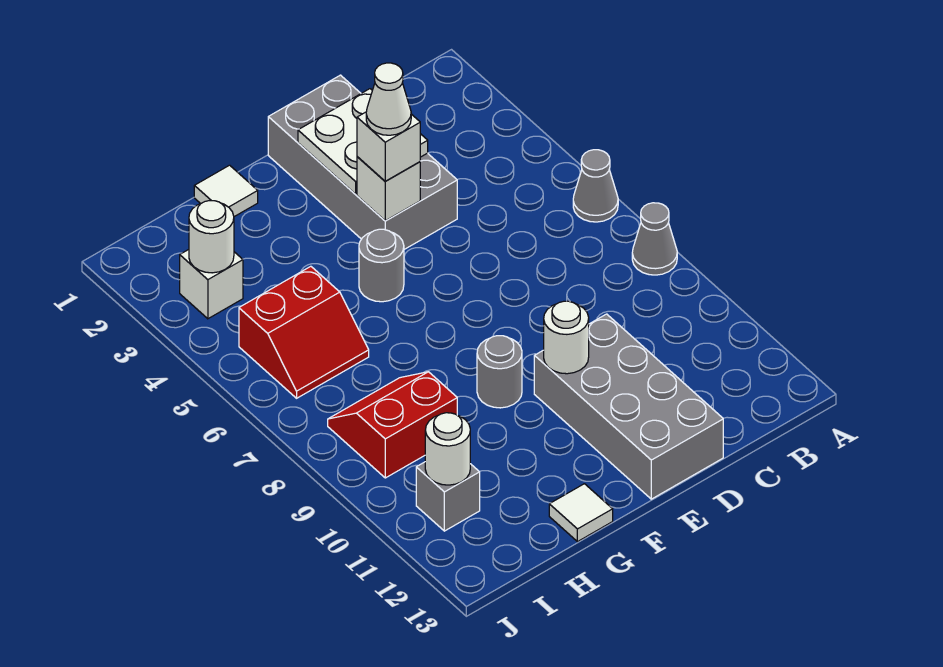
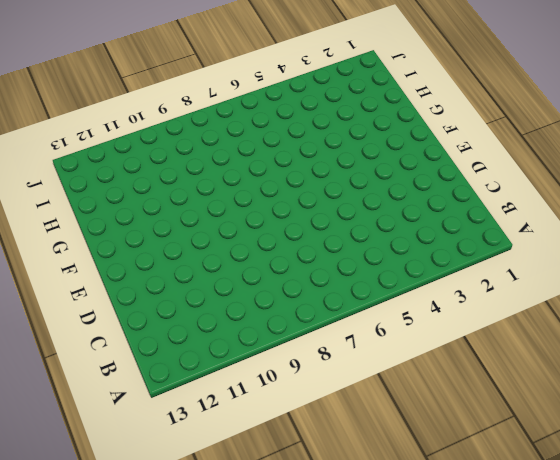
none -> grey cone A6 level 1
none -> grey cone A8 level 1
none -> grey brick D1:E4 level 1

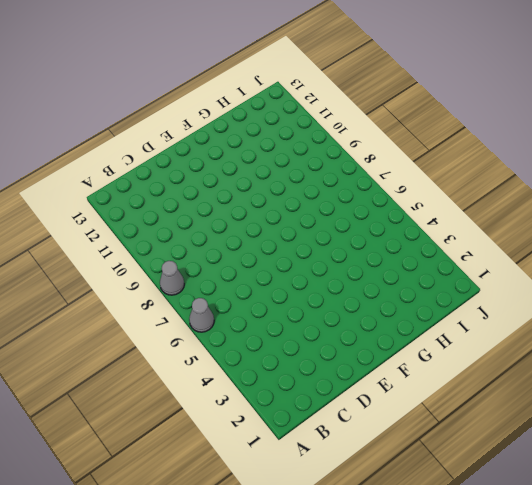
none -> grey brick D1:E4 level 1
none -> grey brick D10:E13 level 1
none -> grey round brick F5 level 1

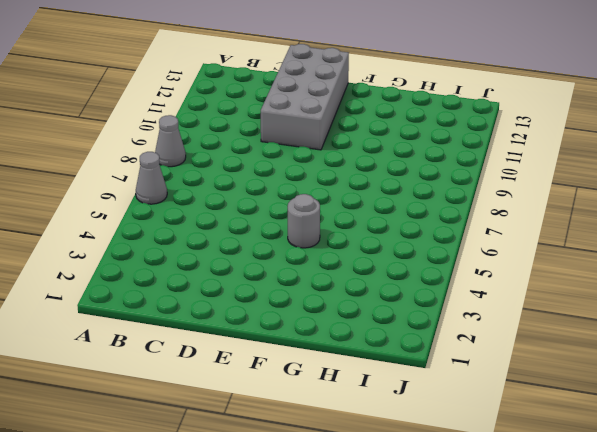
none -> grey brick D1:E4 level 1
none -> grey round brick F9 level 1
none -> white tile G1 level 1

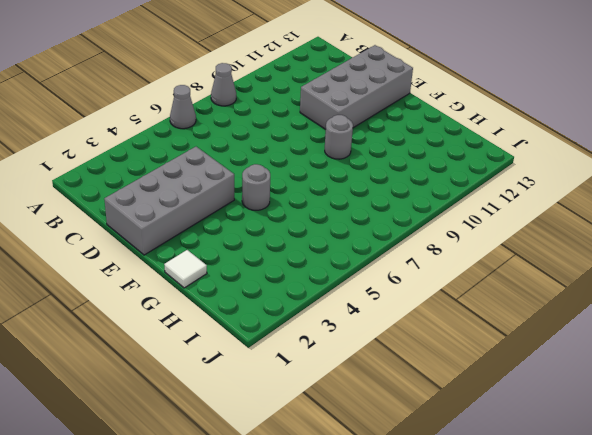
none -> white tile G13 level 1
none -> red slope H5:I6 level 1 top 5
none -> red slope H8:I9 level 1 top 9

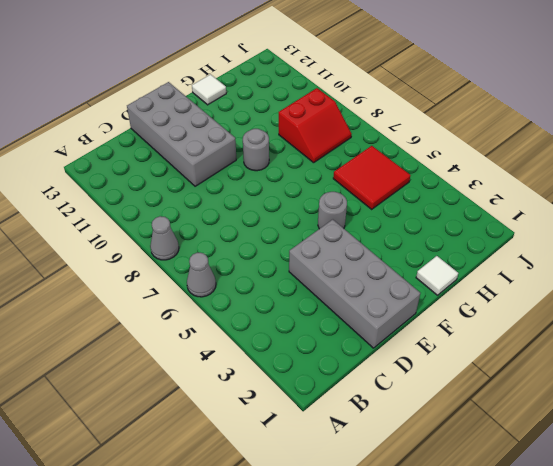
red tile H5:I6 level 1 -> red slope H5:I6 level 1 top 5
none -> white brick I3 level 1
none -> grey brick I11 level 1
none -> white plate D2:E3 level 2

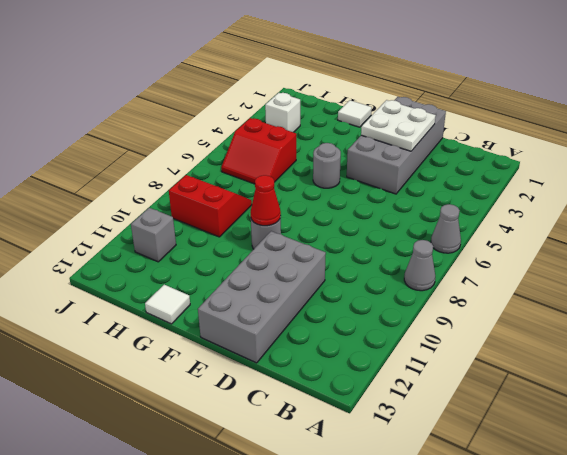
red cone F9 level 2 -> none
none -> white brick E4 level 2
none -> white round brick E10 level 2
none -> white round brick I3 level 2

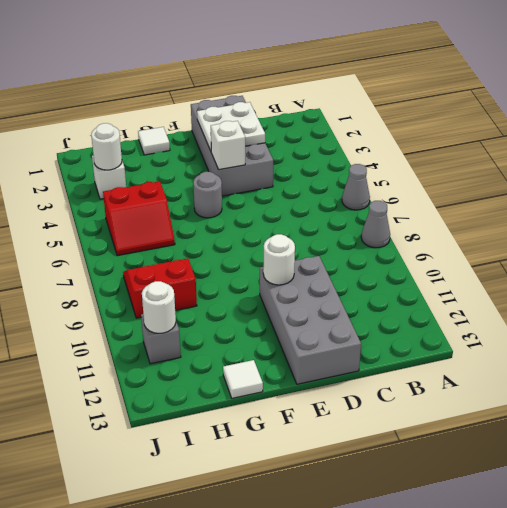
none -> grey round brick F9 level 1
none -> white brick E4 level 3
none -> white cone E4 level 4

